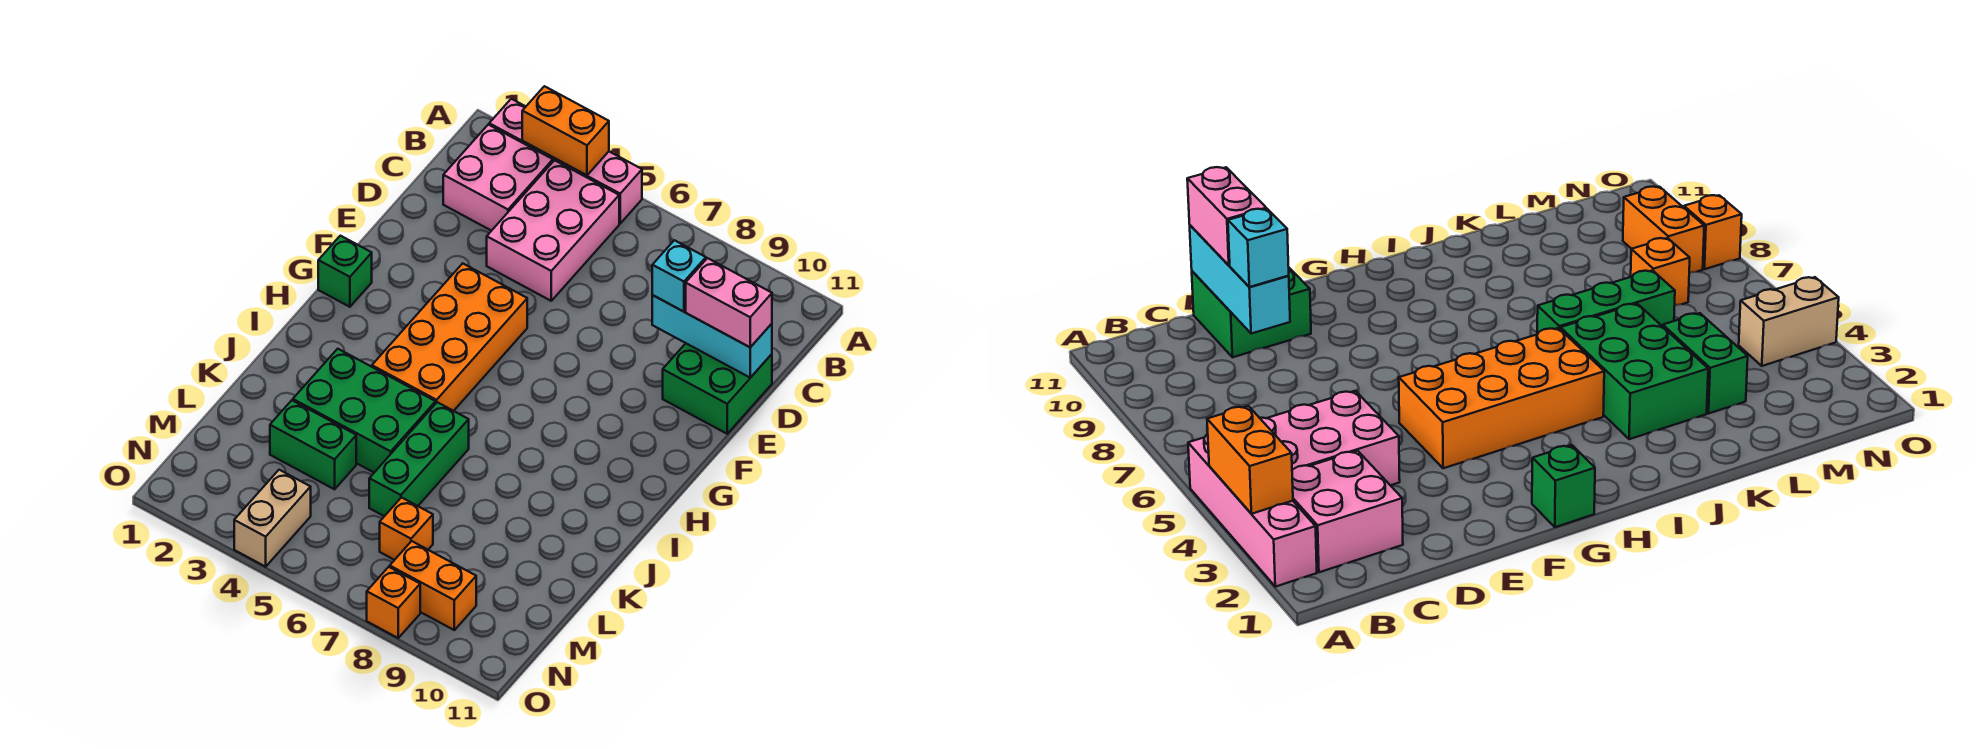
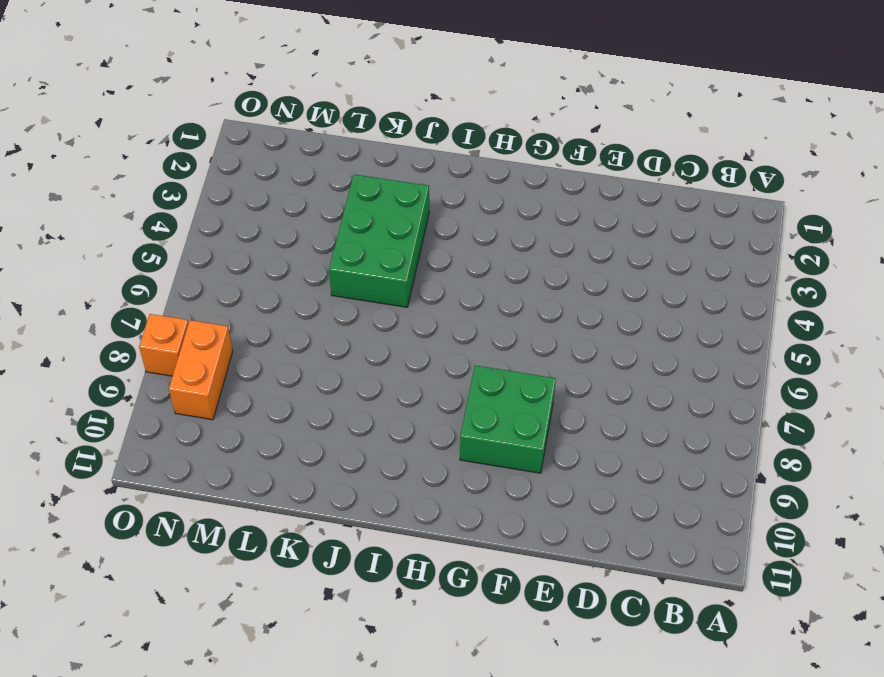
green brick F8:G9 level 1 -> green brick D10:E11 level 1
none -> pink brick A2:A5 level 1
none -> pink brick B2:C3 level 1
none -> pink brick B4:D5 level 1

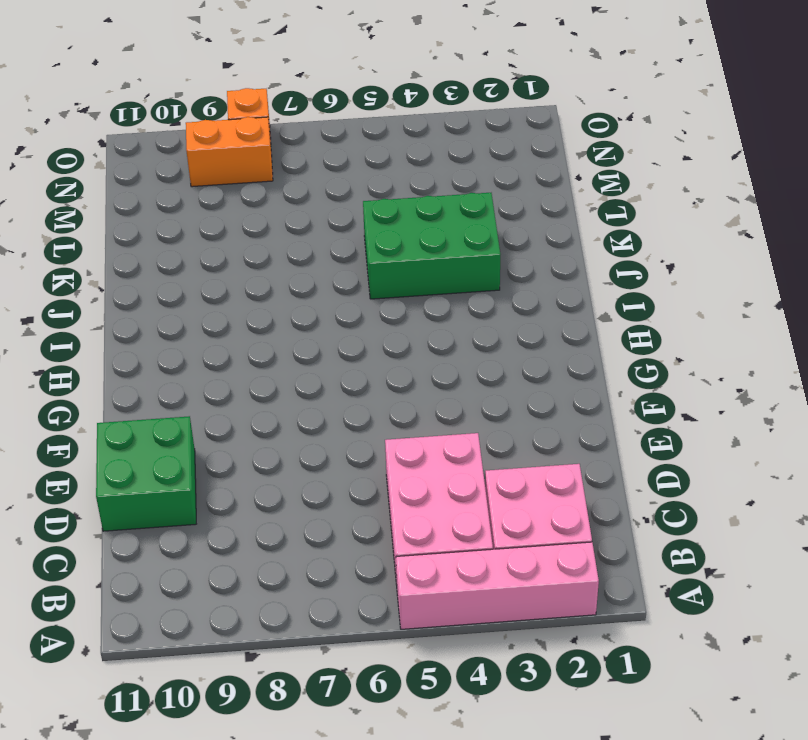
none -> orange brick F4:I5 level 1
none -> green brick G1 level 1
none -> green brick J6:L6 level 1

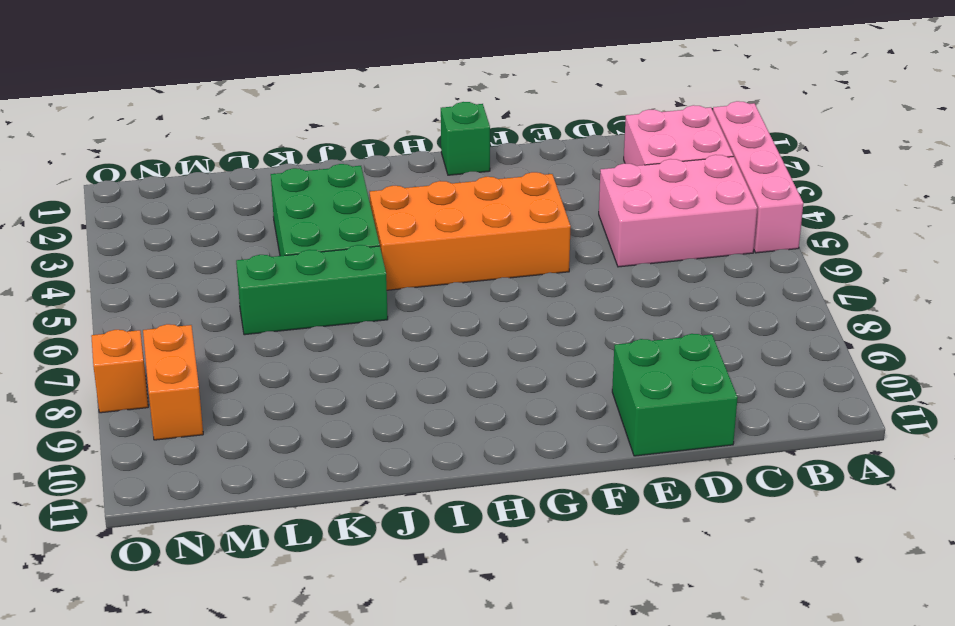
none -> green brick L3:L4 level 1
none -> orange brick M7 level 1
none -> tan brick N4:O4 level 1

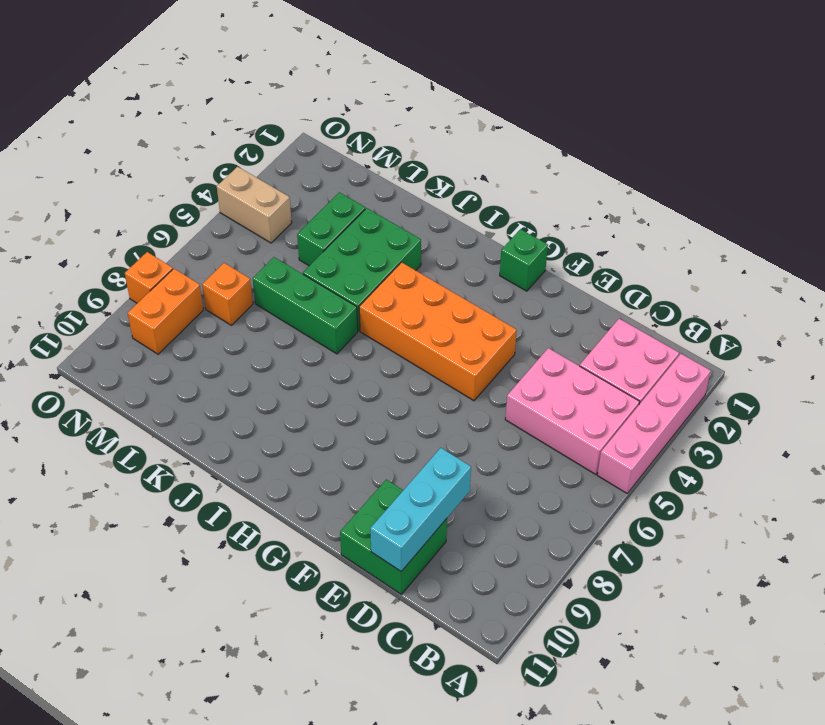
none -> orange brick A3:A4 level 2
none -> cyan brick D9 level 3
none -> pink brick D10:D11 level 3

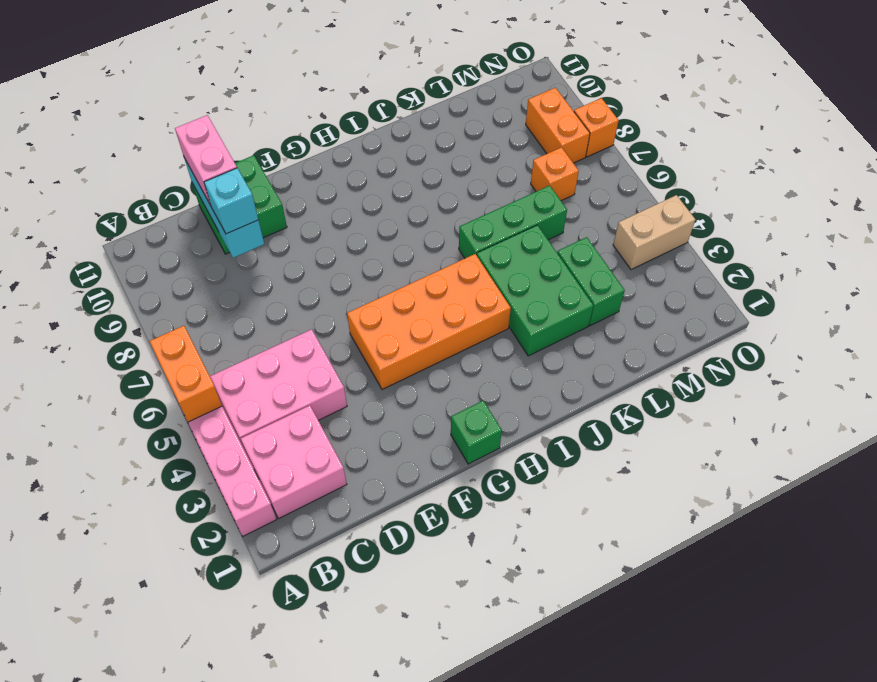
orange brick A5:A6 level 2 -> orange brick A3:A4 level 2

